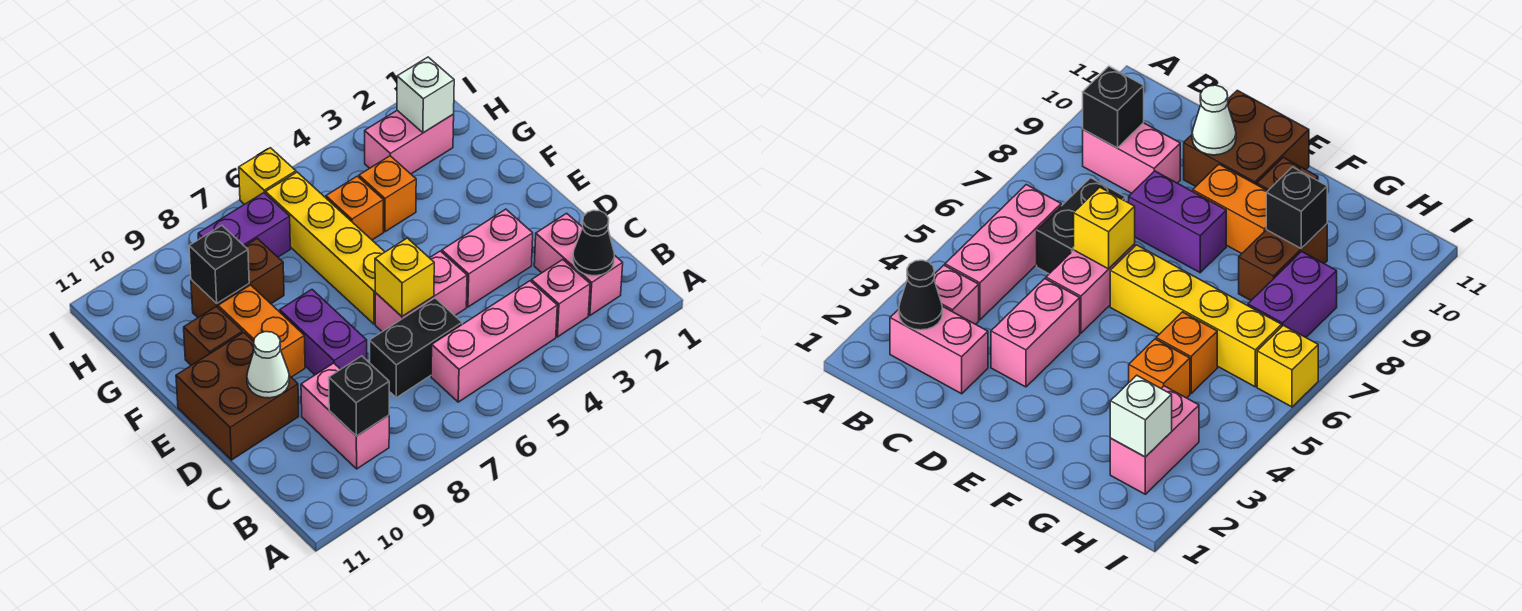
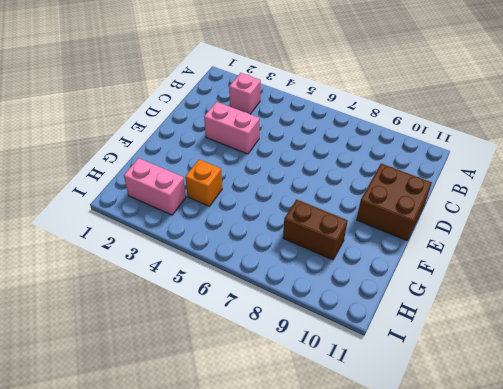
none -> pink brick B2:C2 level 1
none -> pink brick B4:B6 level 1
none -> pink brick B9:C9 level 1

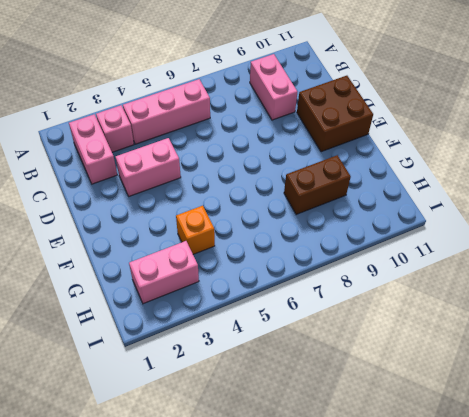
none -> black brick C6:C7 level 1
none -> pink brick D5:D6 level 1
none -> purple brick D8:E8 level 1

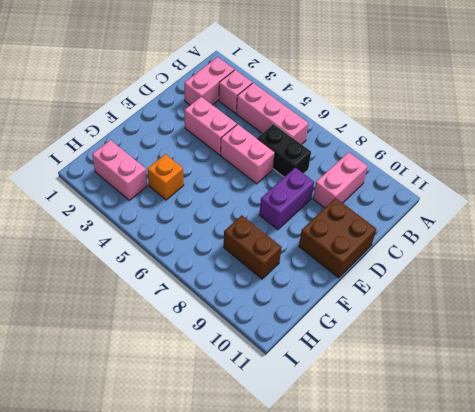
none -> yellow brick E6:H6 level 1
none -> orange brick E9:F9 level 1
none -> brown brick F10 level 1

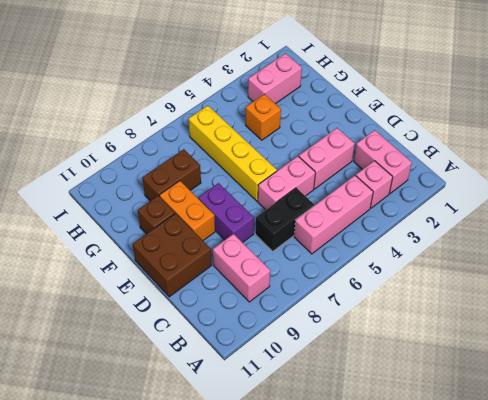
none -> orange brick G5 level 1
none -> purple brick H7:H8 level 1
none -> yellow brick I6 level 1

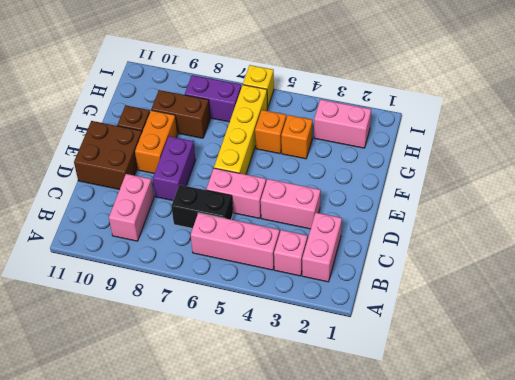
none -> black cone B2 level 2
none -> black brick B9 level 2
none -> yellow brick D6 level 2

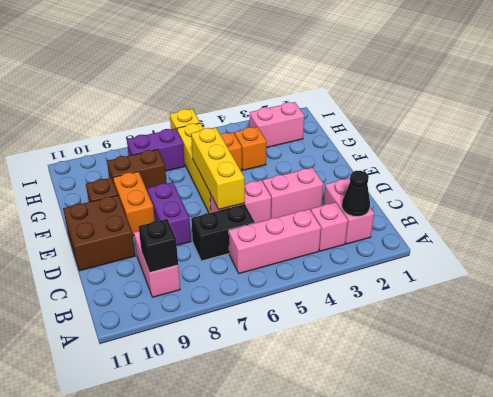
yellow brick D6:F6 level 2 -> yellow brick D6 level 2
none -> white cone D10 level 2
none -> black brick G9 level 2
none -> white brick H2 level 2

